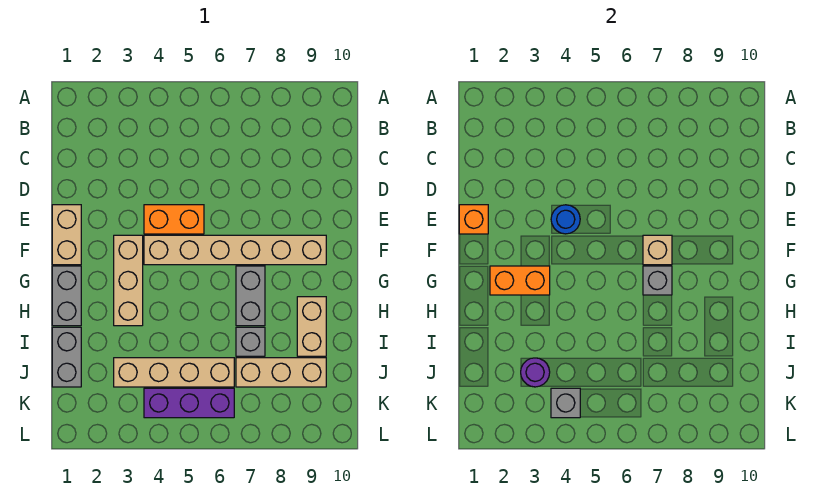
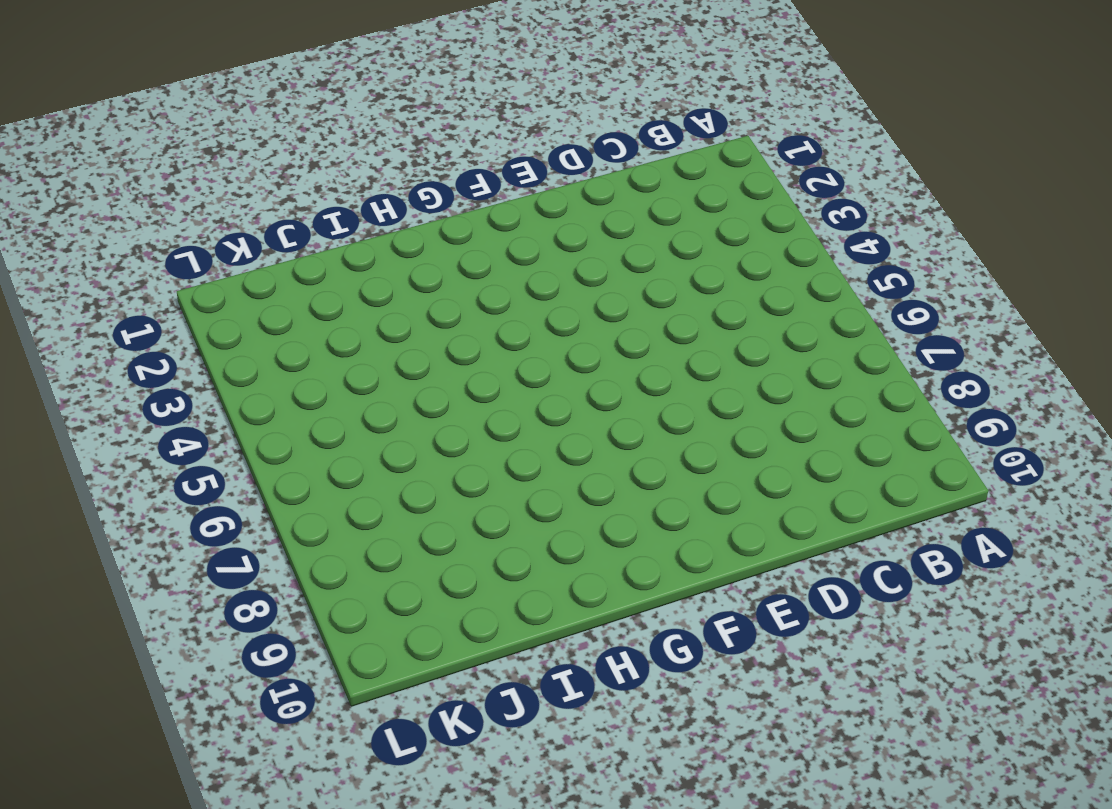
none -> tan brick E1:F1 level 1
none -> orange brick E4:E5 level 1
none -> tan brick F3:H3 level 1

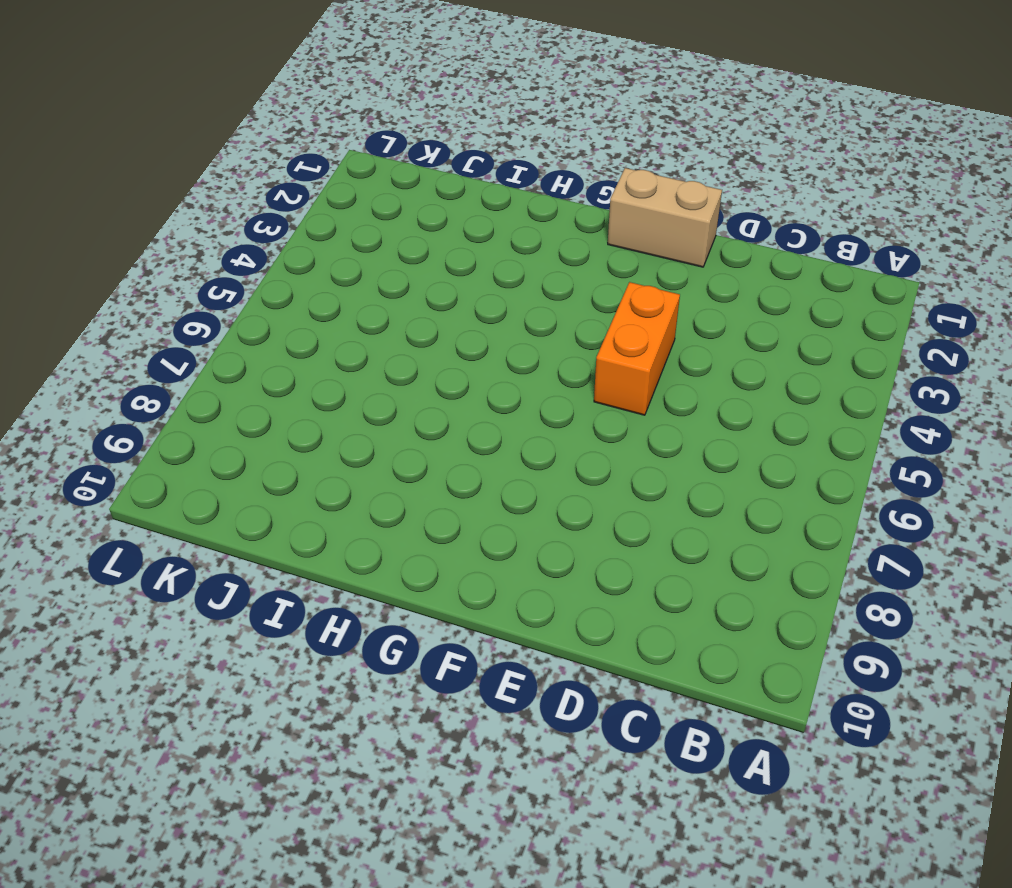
none -> tan brick F3:H3 level 1
none -> tan brick F4:F9 level 1
none -> grey brick G1:H1 level 1

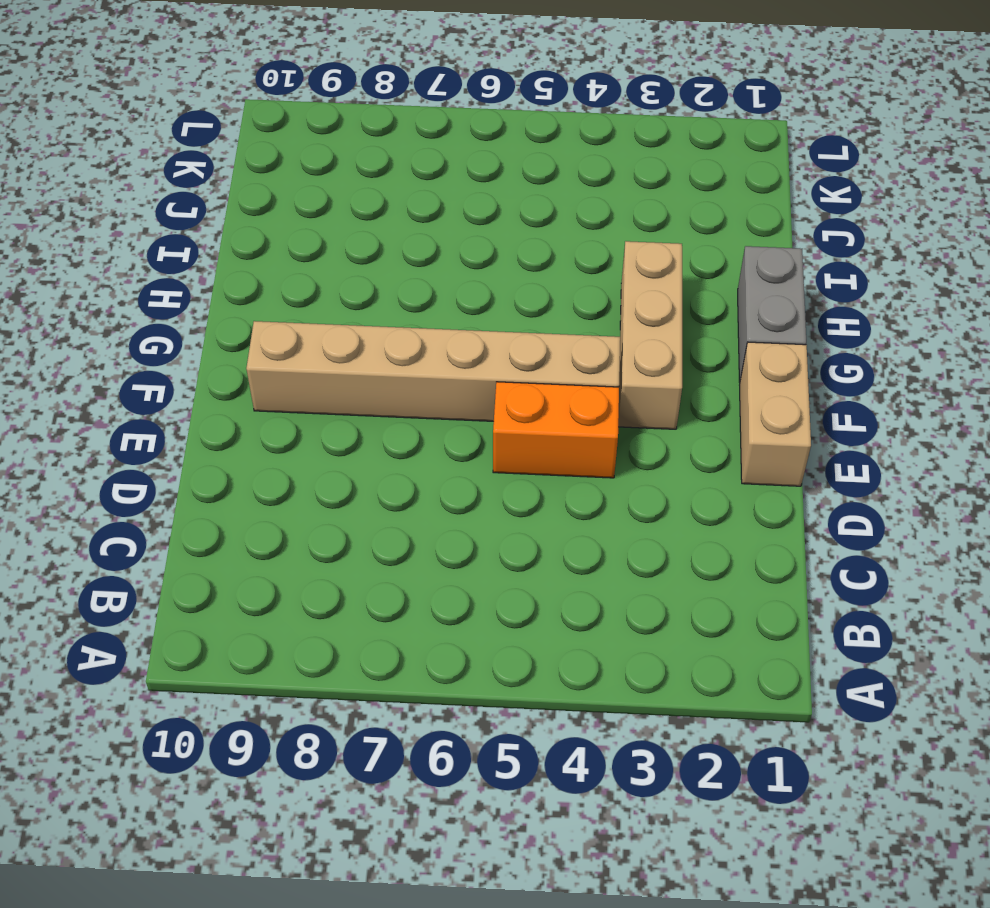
none -> grey brick G7:H7 level 1
none -> tan brick H9:I9 level 1
none -> grey brick I1:J1 level 1

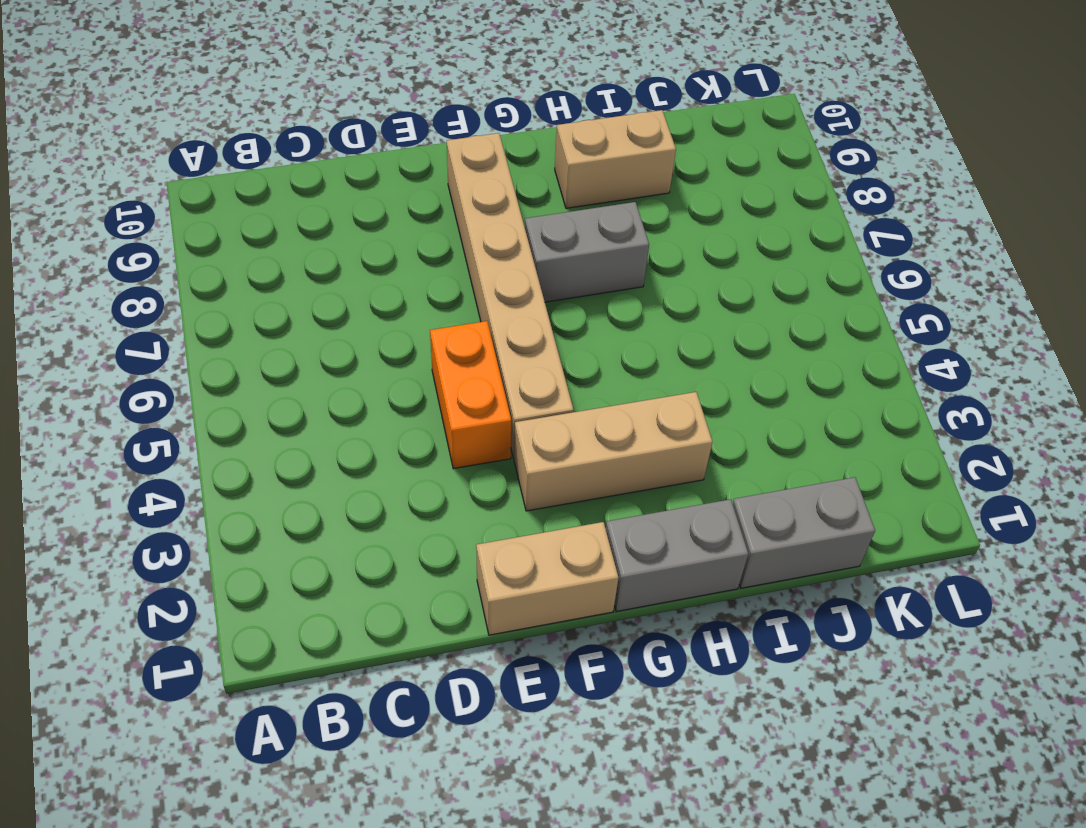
none -> grey brick I7 level 1
none -> tan brick J3:J6 level 1
none -> tan brick J7:J9 level 1

